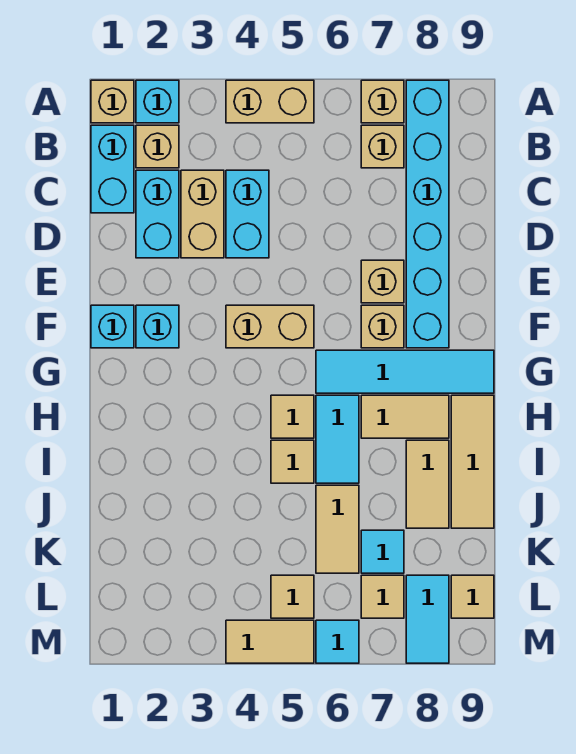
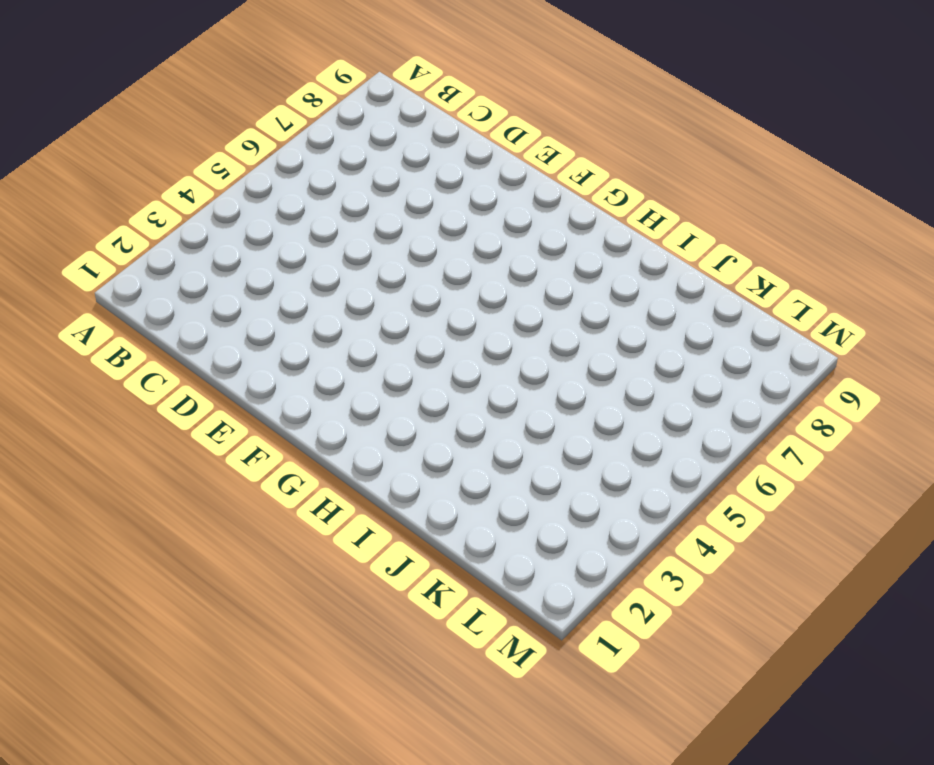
none -> tan brick A1 level 1
none -> cyan brick A2 level 1
none -> tan brick A4:A5 level 1
none -> tan brick A7 level 1

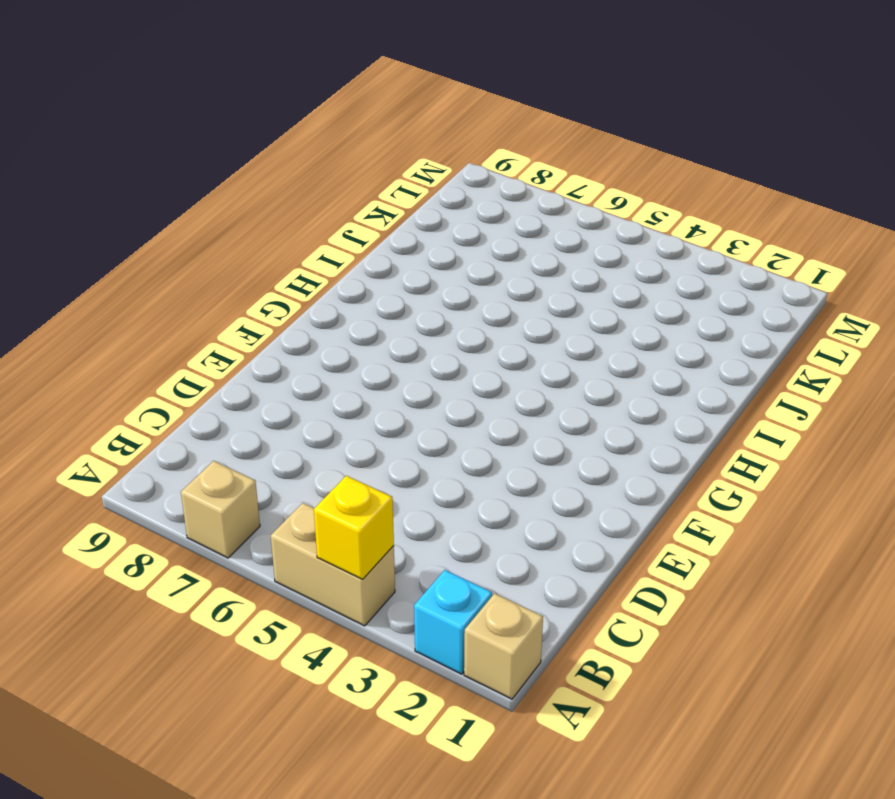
yellow brick A4 level 2 -> none
none -> cyan brick A8:F8 level 1
none -> cyan brick B1:C1 level 1
none -> tan brick B2 level 1
none -> tan brick B7 level 1

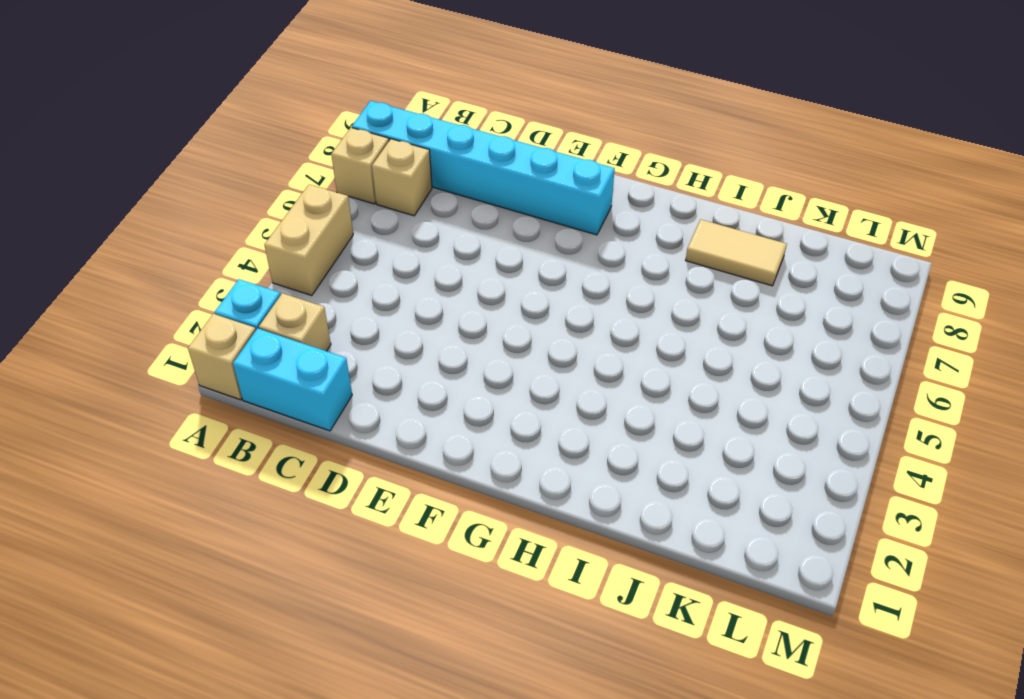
none -> cyan brick C2:D2 level 1
none -> tan brick C3:D3 level 1
none -> cyan brick C4:D4 level 1
none -> tan brick E7 level 1

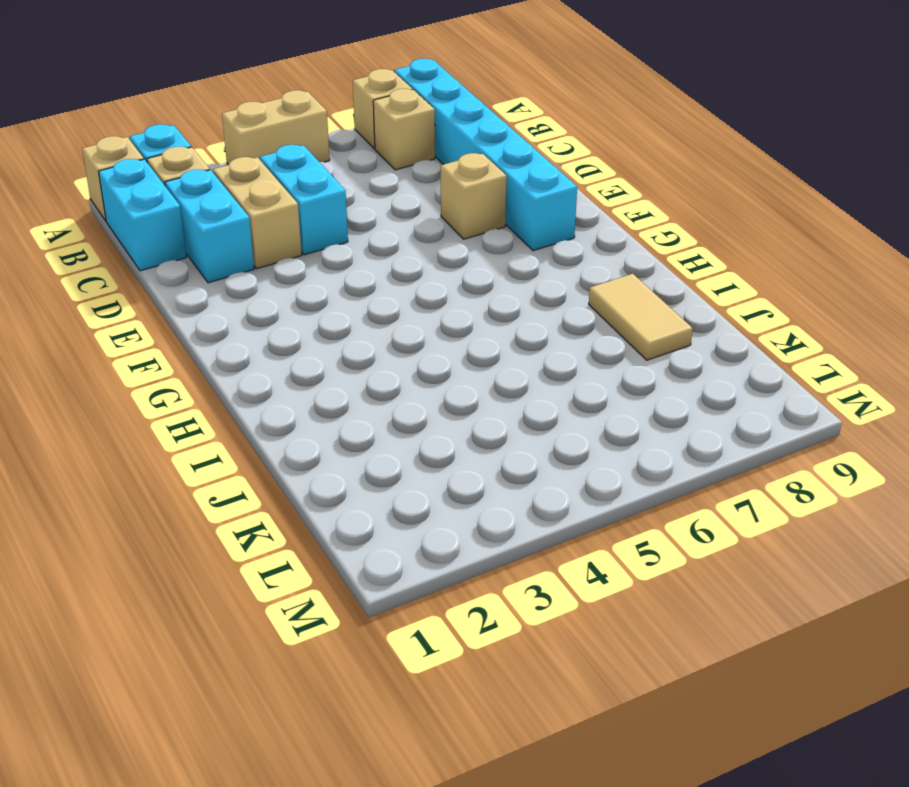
none -> cyan brick F1 level 1
none -> cyan brick F2 level 1
none -> tan brick F4:F5 level 1
none -> tan brick F7 level 1

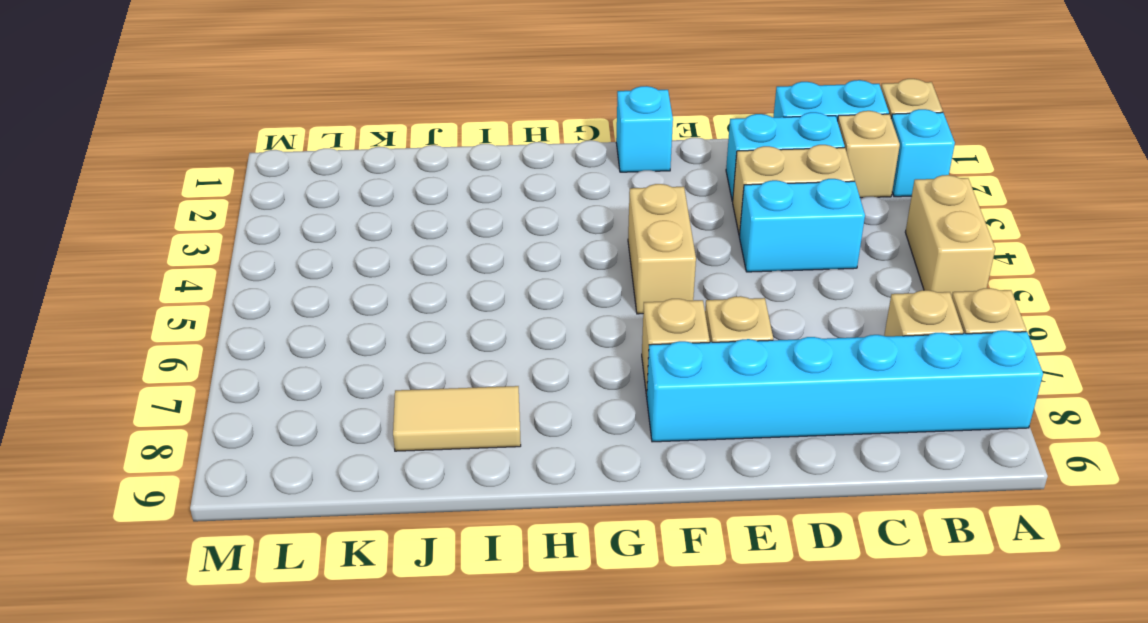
none -> cyan brick F2 level 1
none -> cyan tile G6:G9 level 1
none -> tan tile H5 level 1
none -> cyan tile H6:I6 level 1

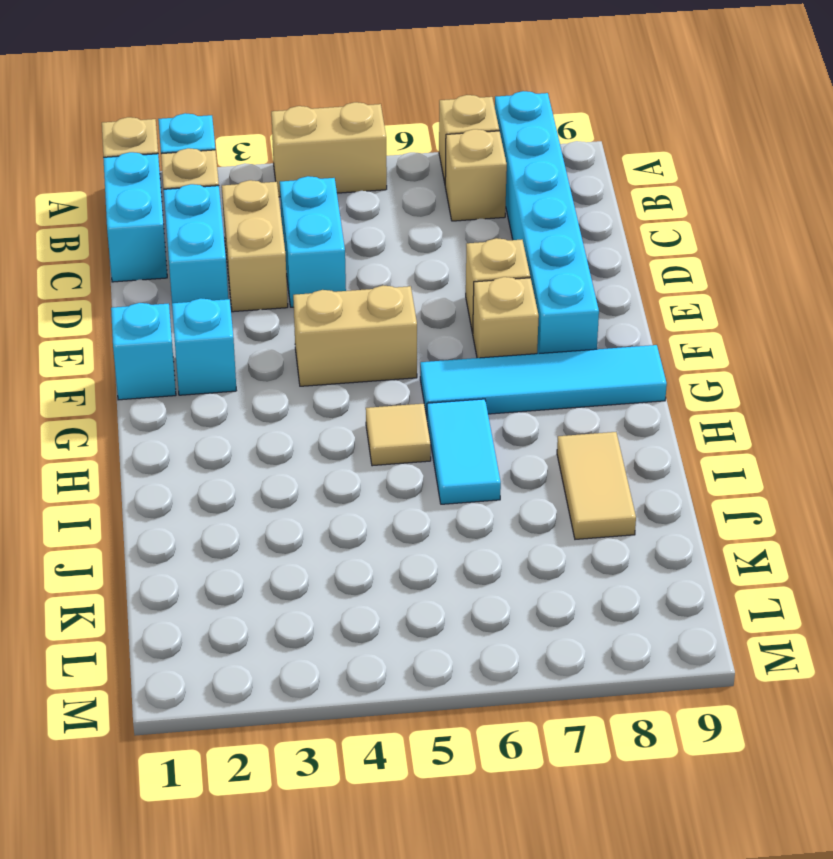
none -> tan tile H7:H8 level 1
none -> tan tile H9:J9 level 1
none -> tan tile I5 level 1
none -> tan tile J6:K6 level 1

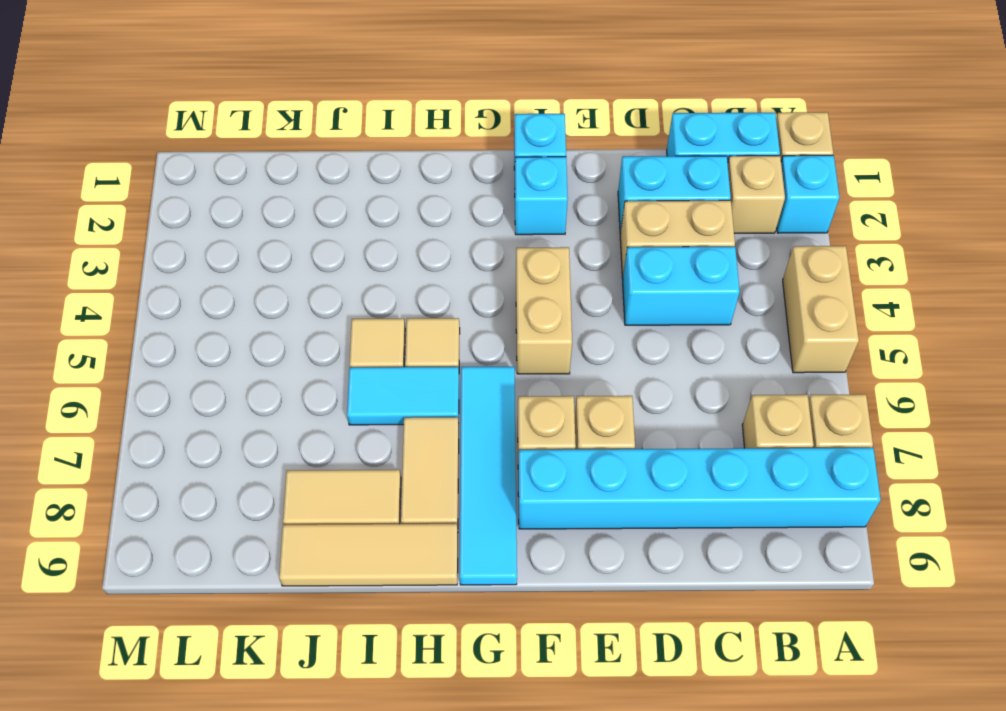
none -> tan tile J6:K6 level 1
none -> cyan tile K7 level 1
none -> tan tile L5 level 1
none -> tan tile L7 level 1

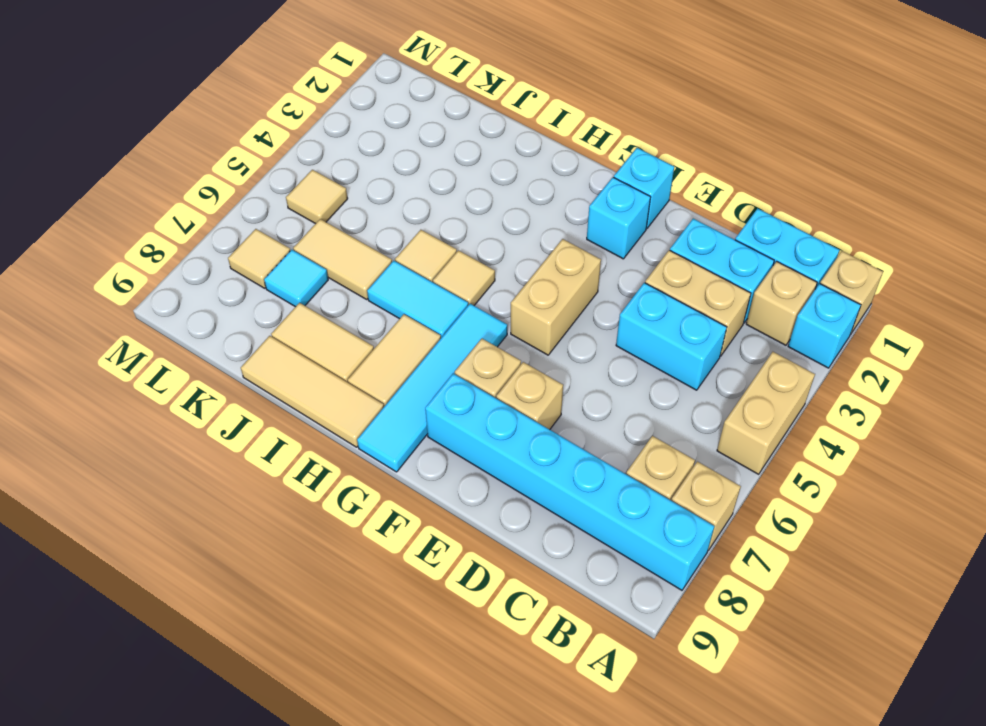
none -> cyan tile L8:M8 level 1
none -> tan tile L9 level 1
none -> tan tile M4:M5 level 1
none -> cyan tile M6 level 1

